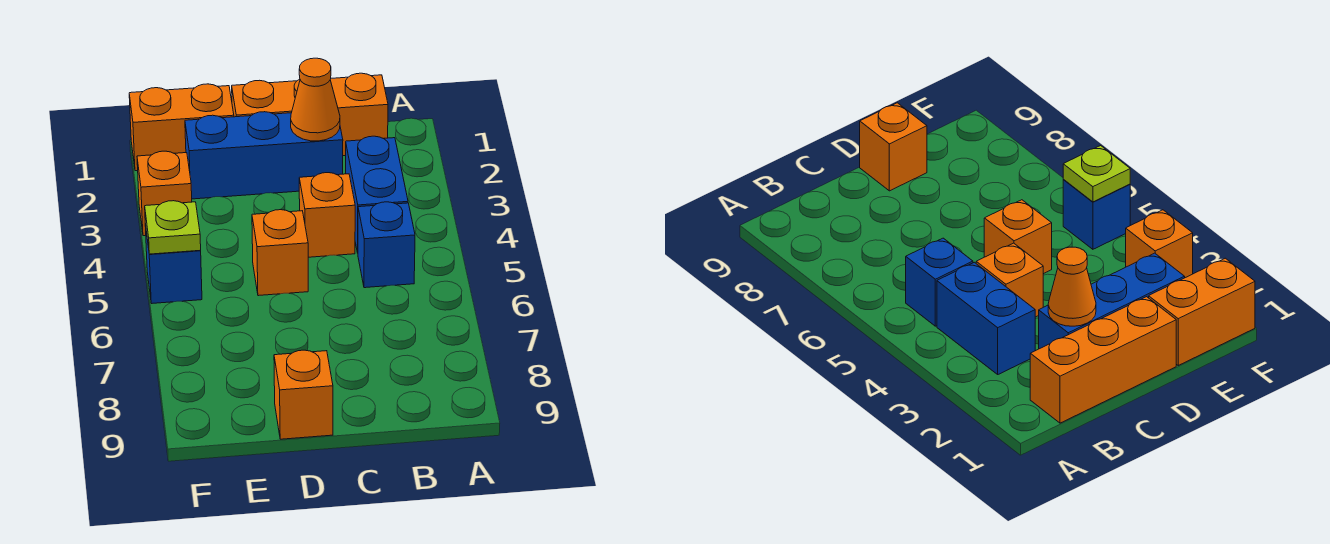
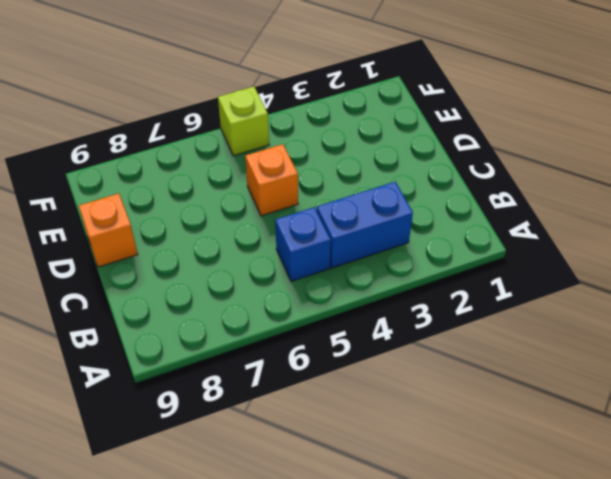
lime brick F5 level 1 -> blue brick F5 level 1
none -> orange brick B1:D1 level 1
none -> blue brick C2:E2 level 1
none -> orange brick C4 level 1

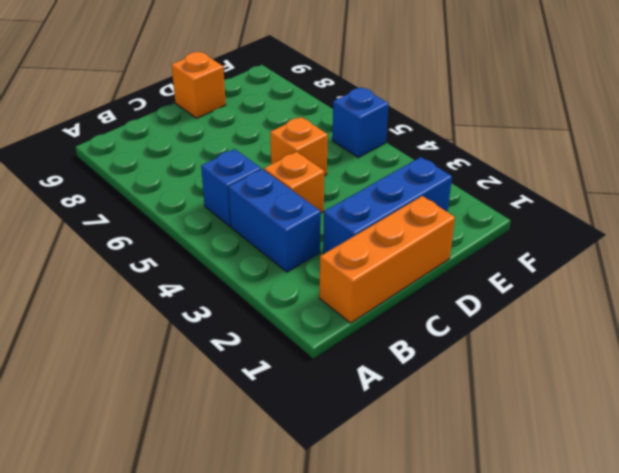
none -> orange brick E1:F1 level 1
none -> orange brick F3 level 1
none -> orange cone C2 level 2

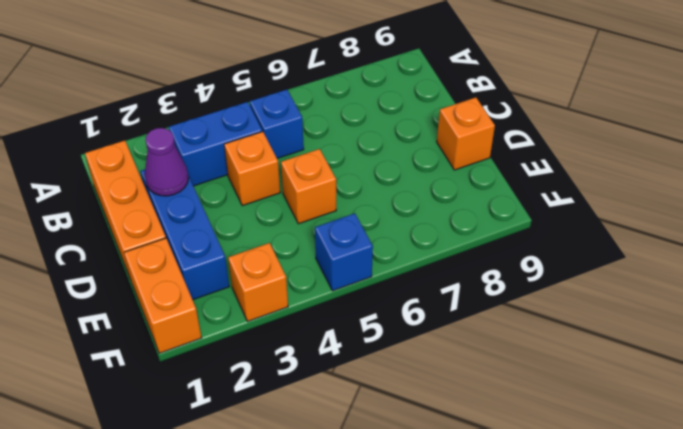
purple cone C2 level 2 -> orange cone C2 level 2
none -> lime plate F5 level 2

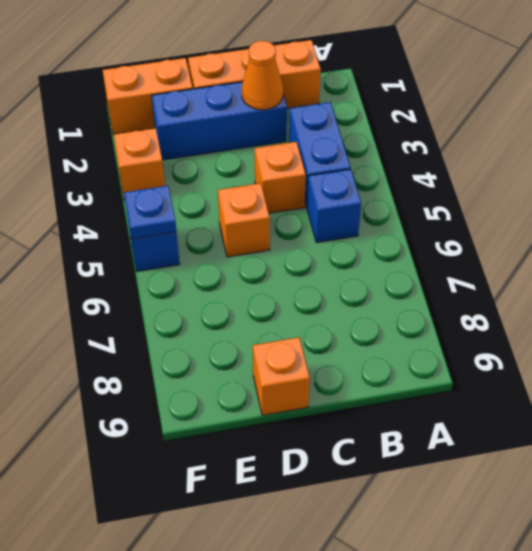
blue plate F5 level 2 -> lime plate F5 level 2

